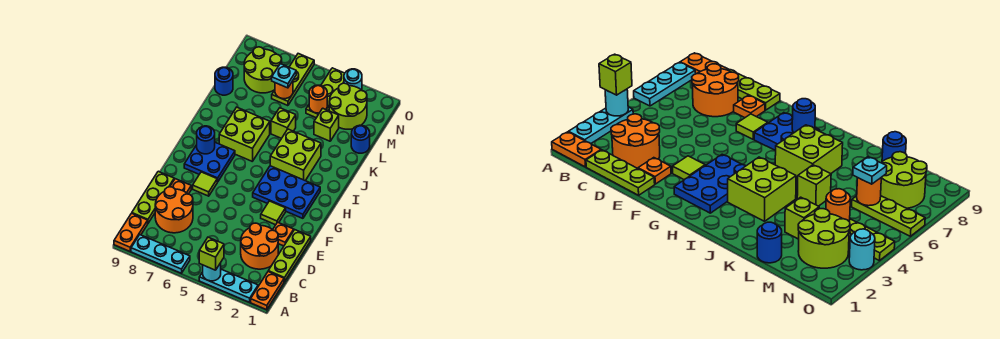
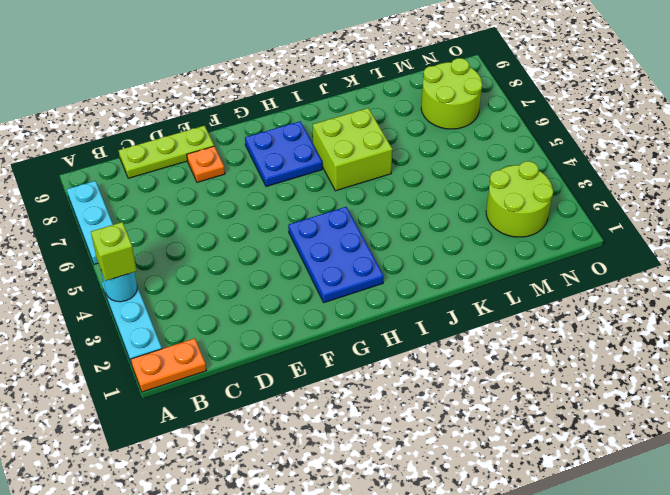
none -> orange plate A9:B9 level 1
none -> lime plate C1:E1 level 1
none -> orange round brick C2:D3 level 1
none -> orange round brick C7:D8 level 1

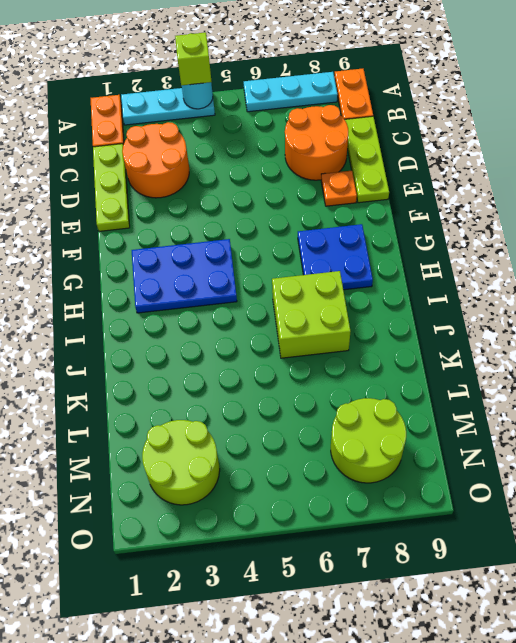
none -> orange plate E2 level 1
none -> lime tile F3 level 1
none -> lime tile F7 level 1
none -> lime brick I3:J4 level 1

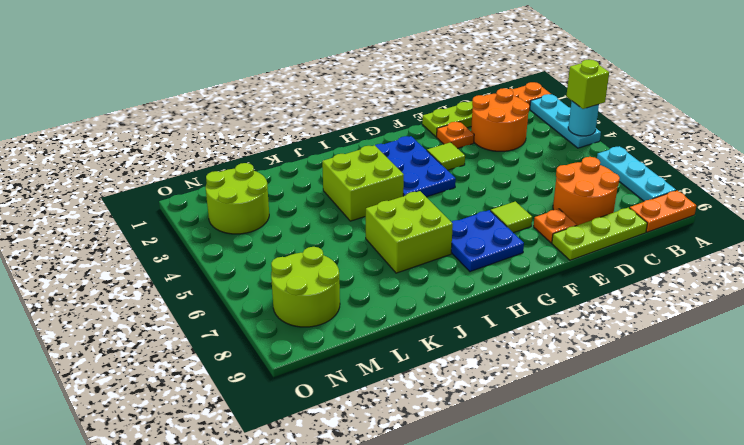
none -> lime brick K5 level 1
none -> blue round brick L1 level 1
none -> lime brick L3 level 1
none -> blue round brick L9 level 1

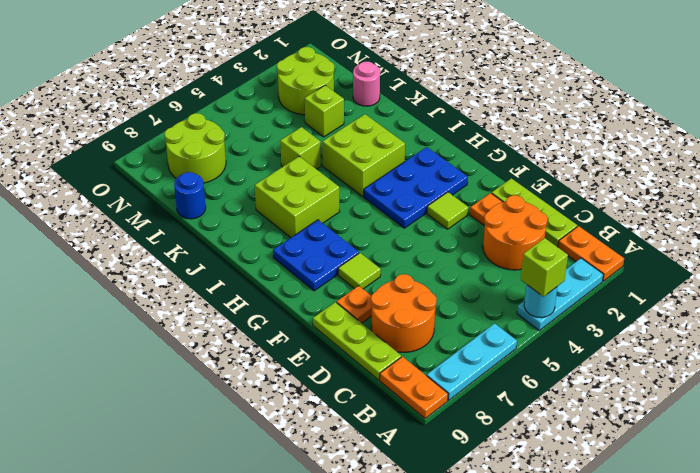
pink round brick L1 level 1 -> blue round brick L1 level 1
none -> lime plate M4:O4 level 1
none -> lime plate M6:O6 level 1
none -> cyan round brick O3 level 1
none -> blue round brick H8 level 2

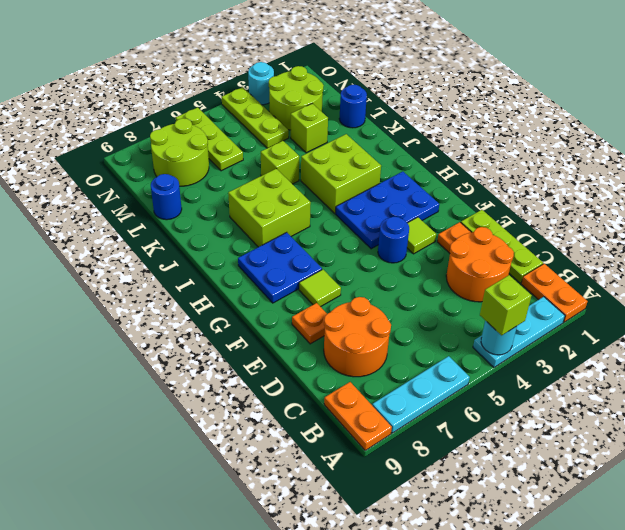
blue round brick F4 level 1 -> blue round brick H8 level 2
none -> lime plate C9:E9 level 1
none -> orange round brick M4 level 2
none -> orange round brick M6 level 2
none -> cyan plate M6 level 3

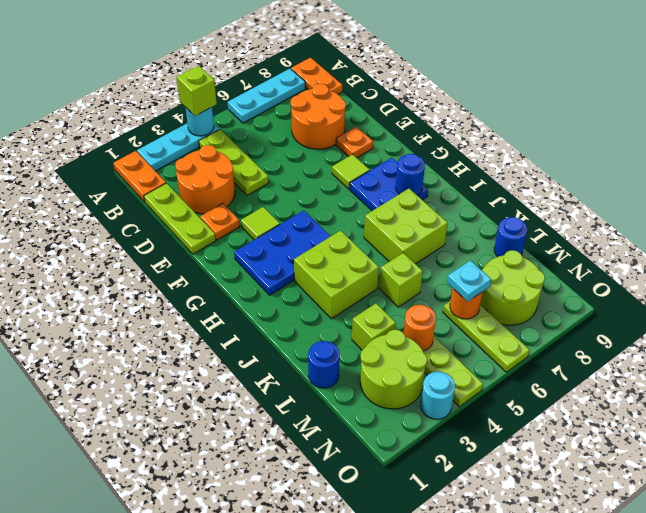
lime plate B4:D4 level 1 -> lime plate C9:E9 level 1

